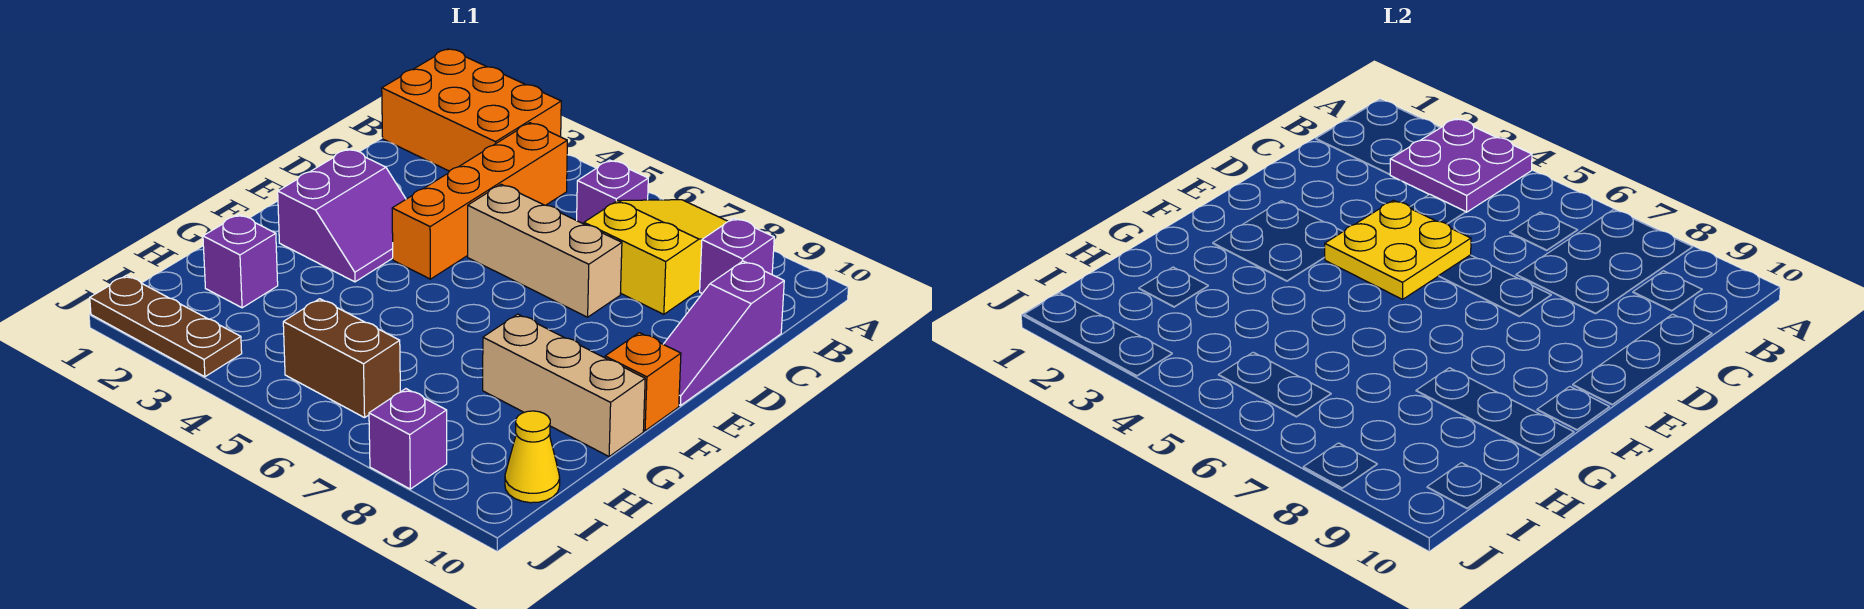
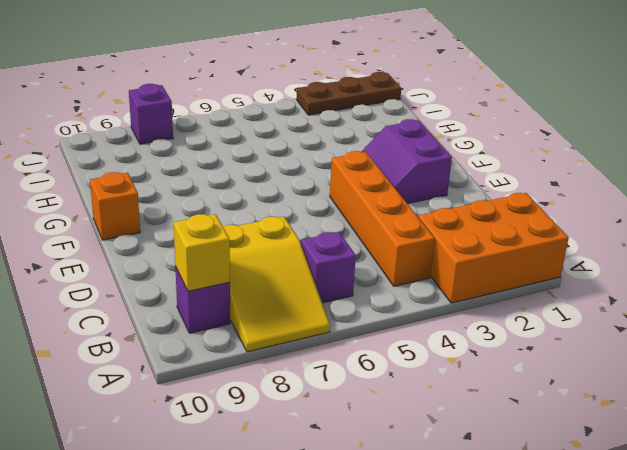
yellow brick B9 level 2 -> none
none -> purple slope C10:E10 level 1 top C
none -> tan brick D5:D7 level 1
none -> tan brick G8:G10 level 1

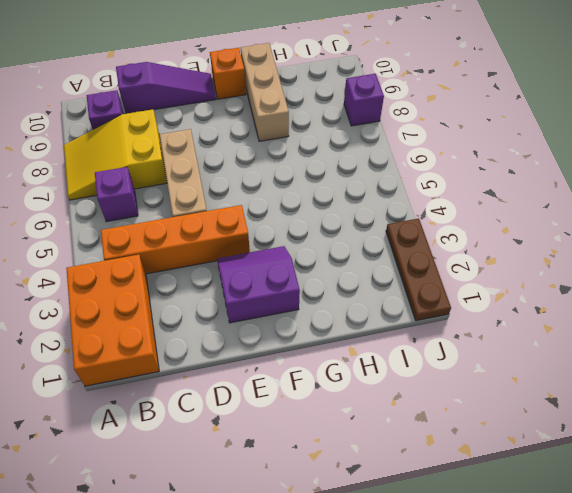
none -> purple brick H2 level 1
none -> brown brick I5:I6 level 1
none -> yellow cone I10 level 1

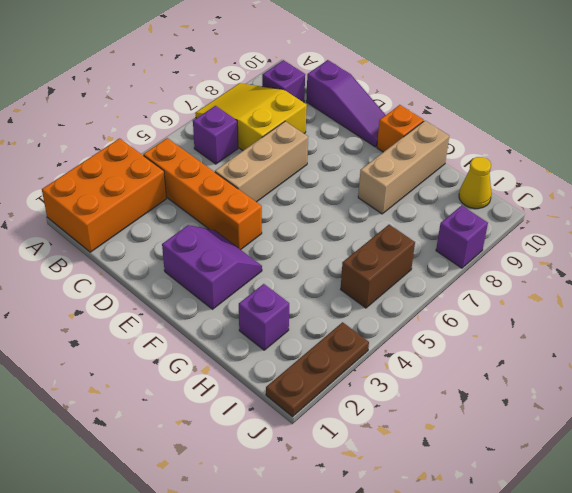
none -> purple plate A3:B4 level 2
none -> yellow plate D4:E5 level 2

